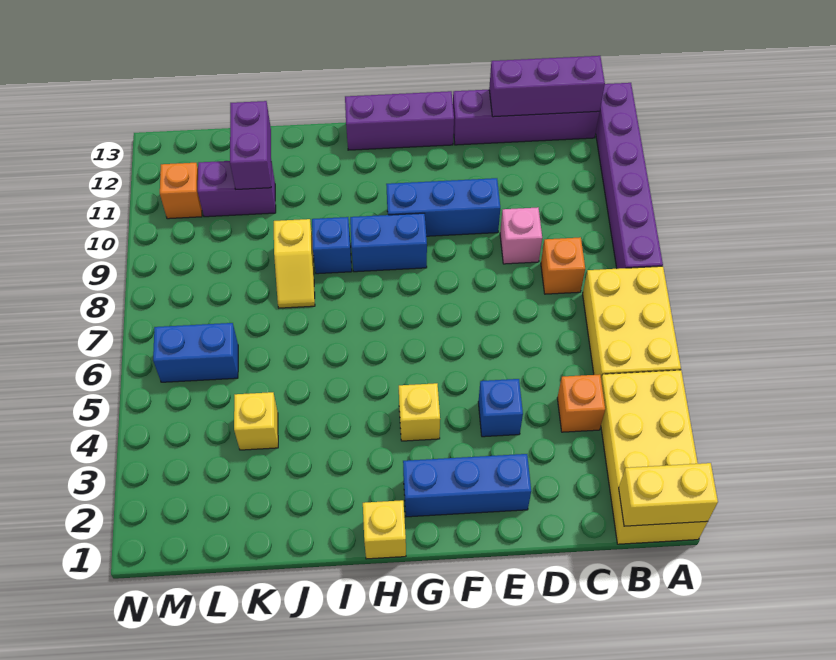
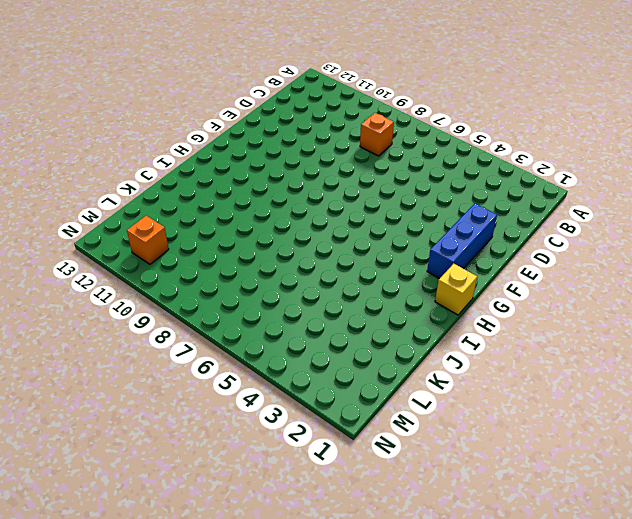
none -> yellow brick A1:B4 level 1
none -> yellow brick A5:B7 level 1
none -> purple brick A8:A13 level 1

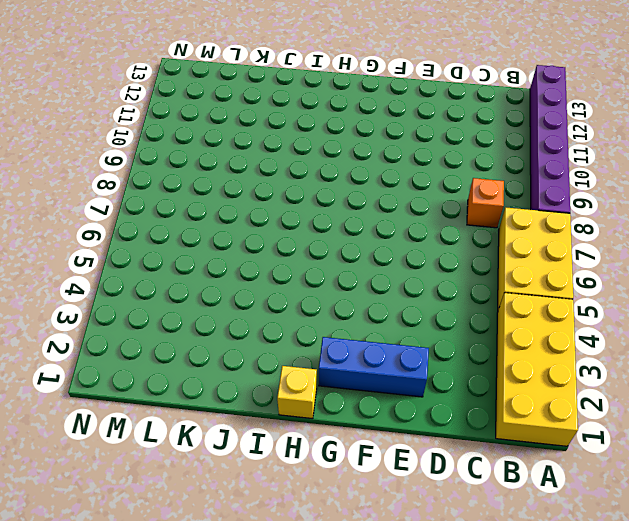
none -> purple brick B13:E13 level 1
none -> orange brick C4 level 1
none -> pink brick D9 level 1

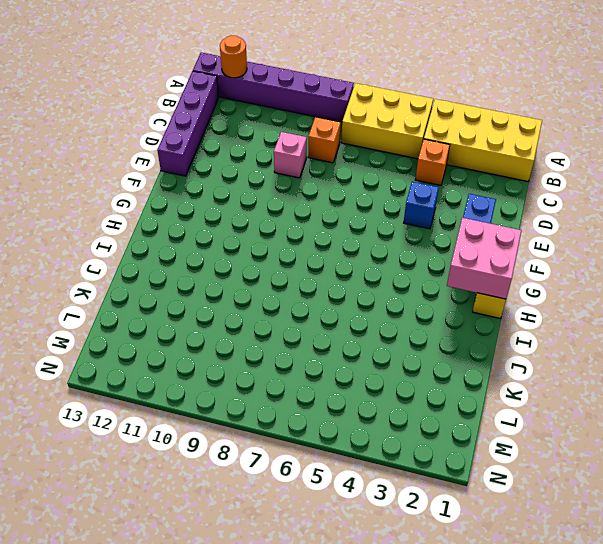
orange round brick A12 level 2 -> none
pink brick G1:H2 level 2 -> none
none -> blue brick E10:G10 level 1
none -> purple brick F13:H13 level 1
none -> yellow brick G4 level 1

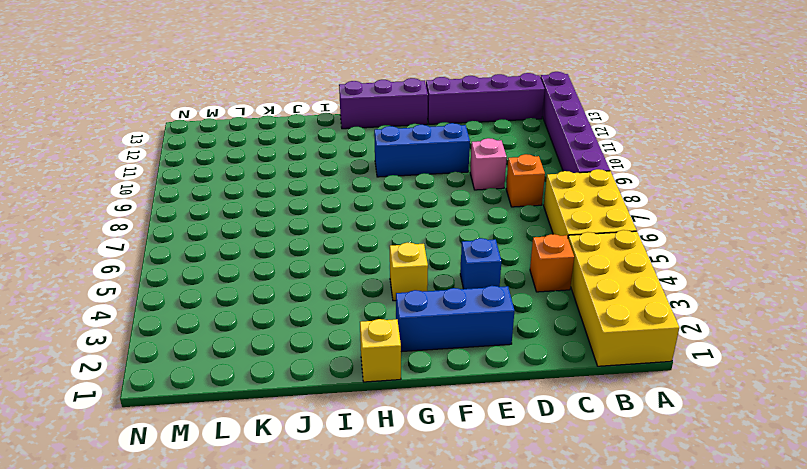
none -> blue brick G9:H9 level 1
none -> blue brick I9 level 1
none -> yellow slope J8:J9 level 1 top 9

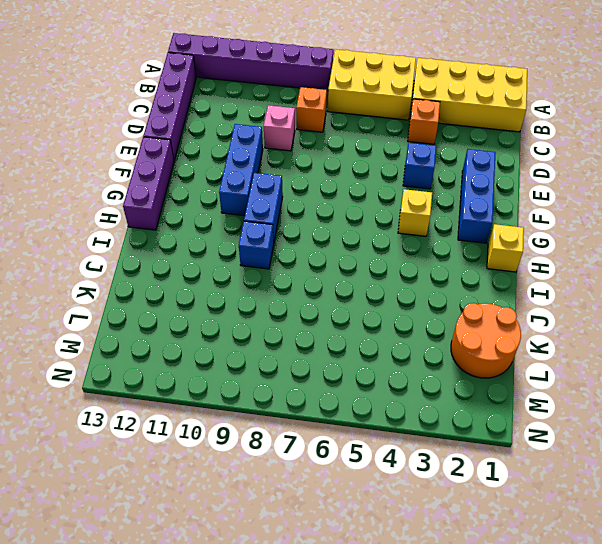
orange round brick K1:L2 level 1 -> none
none -> yellow slope J8:J9 level 1 top 9
none -> yellow brick K4 level 1
none -> purple brick K11:L11 level 1

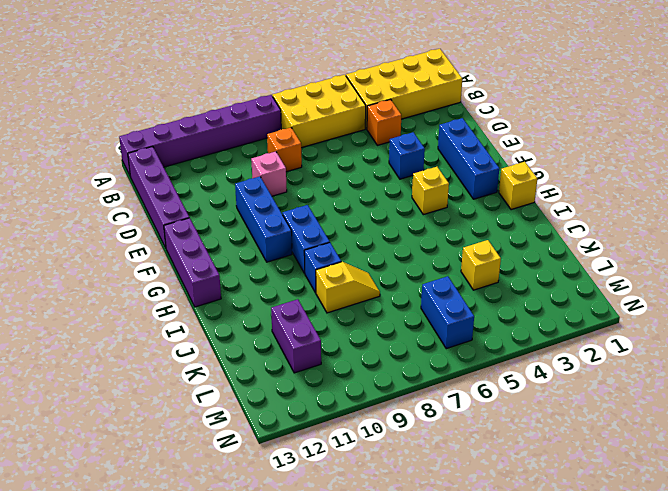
none -> orange brick M11 level 1
none -> yellow brick A1:B1 level 2
none -> purple brick B13:D13 level 2

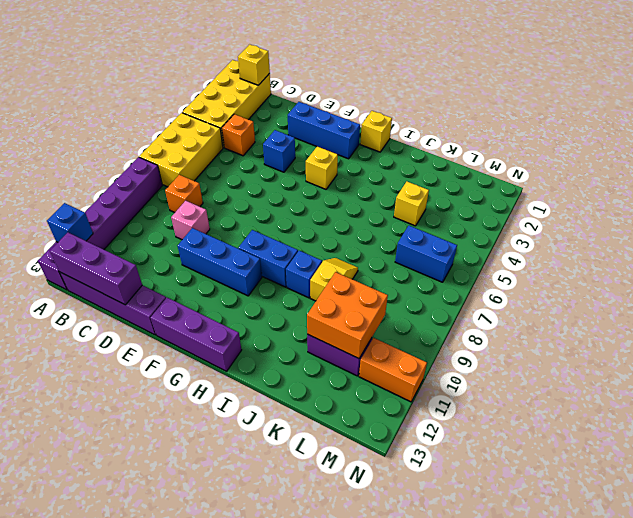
blue brick A12 level 2 -> none
yellow brick B1 level 2 -> yellow brick A1:B1 level 2
orange brick K10:L11 level 2 -> purple brick K11:K12 level 2
orange brick M11:N11 level 1 -> orange brick M11 level 1

